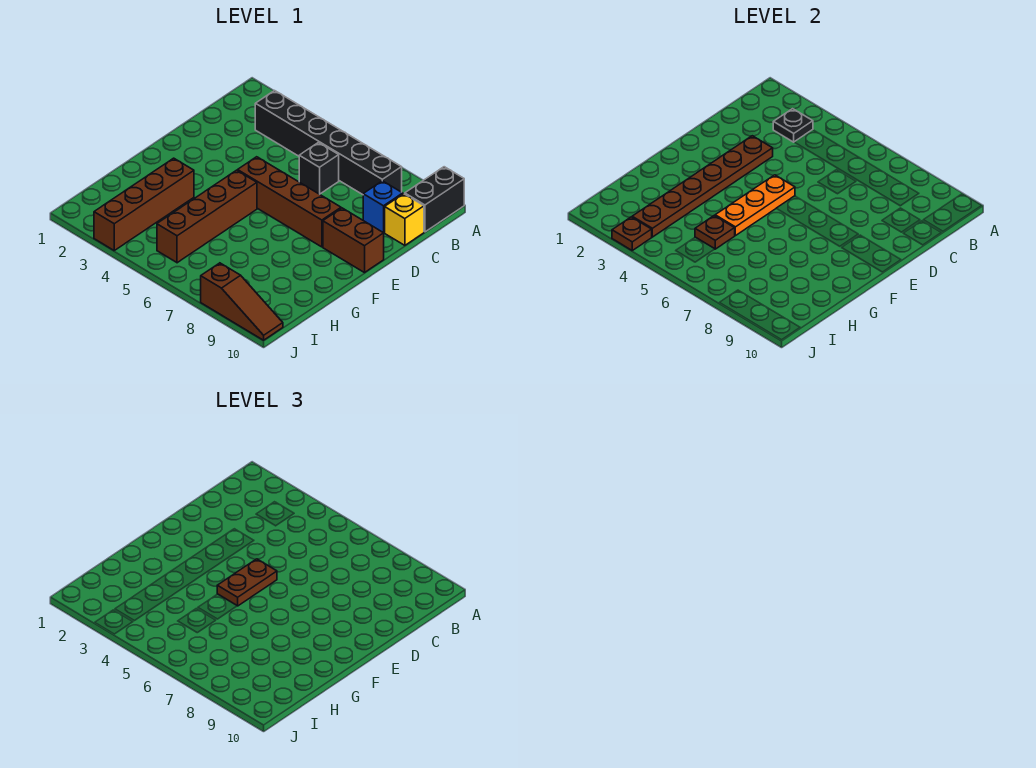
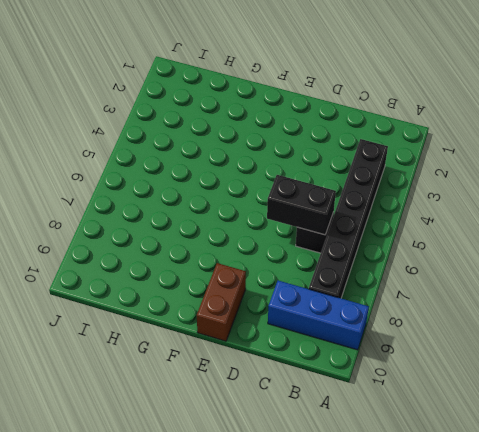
blue brick A9:C9 level 1 -> blue brick C9 level 1
black brick C6:D6 level 2 -> black brick A10:B10 level 1
none -> yellow brick C10 level 1
none -> brown brick E5:E8 level 1
none -> brown brick F5:I5 level 1

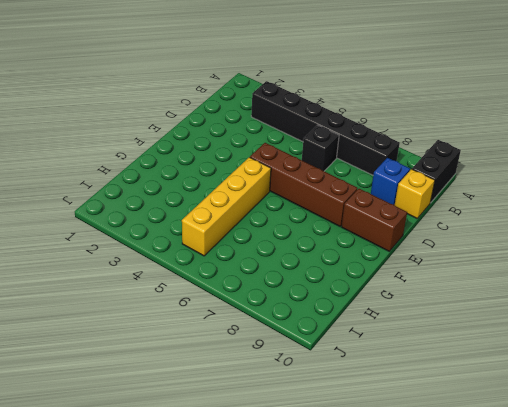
yellow brick F5:I5 level 1 -> brown brick F5:I5 level 1
none -> brown brick G3:J3 level 1
none -> brown slope J8:J10 level 1 top 8
none -> black plate B3 level 2

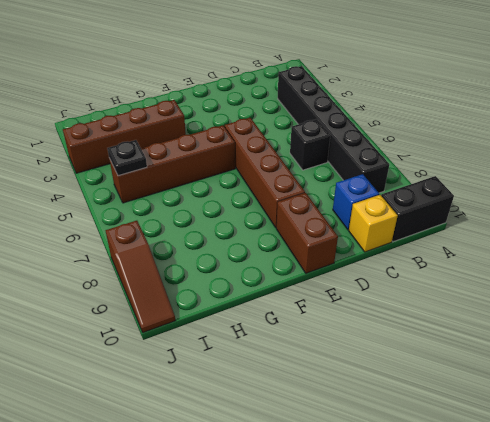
black plate I5 level 2 -> black plate B3 level 2
none -> brown plate D3:I3 level 2
none -> orange plate E5:G5 level 2
none -> brown plate H5 level 2

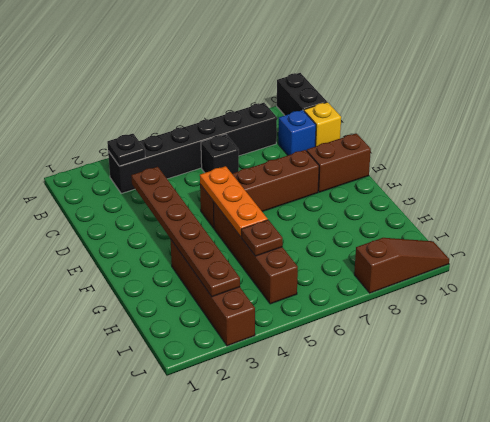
none -> brown plate J3 level 2
none -> brown plate E5:F5 level 3

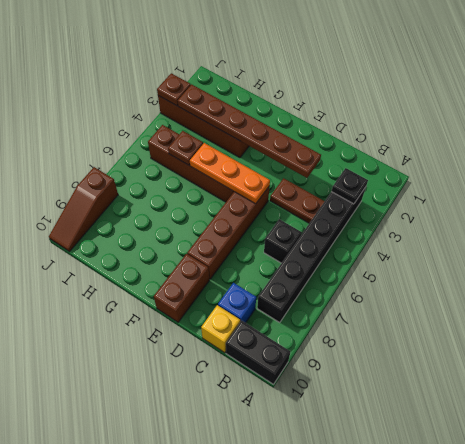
brown plate C4:D4 level 1 -> brown plate E5:F5 level 3

